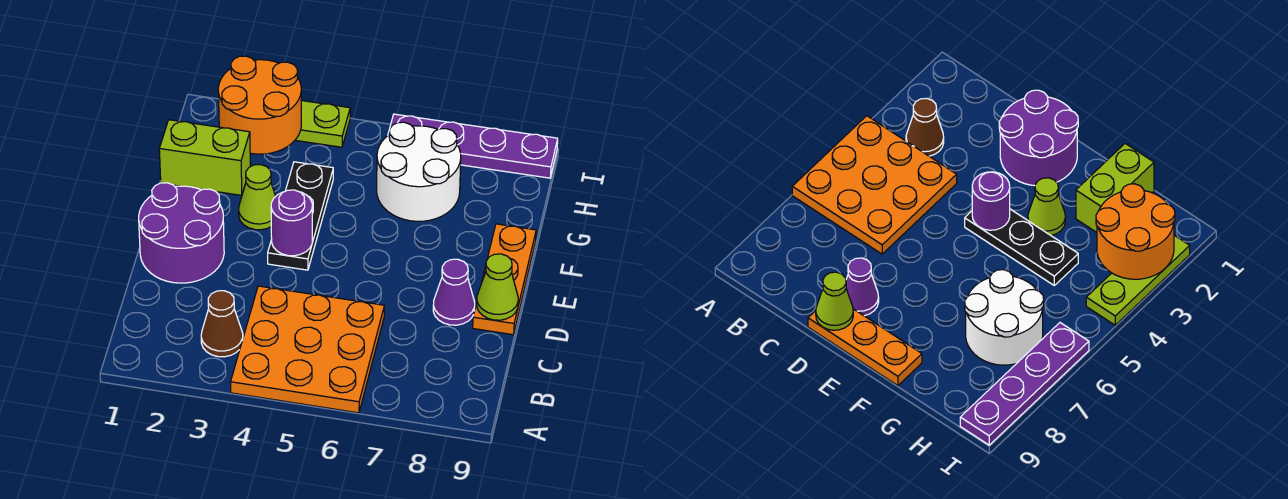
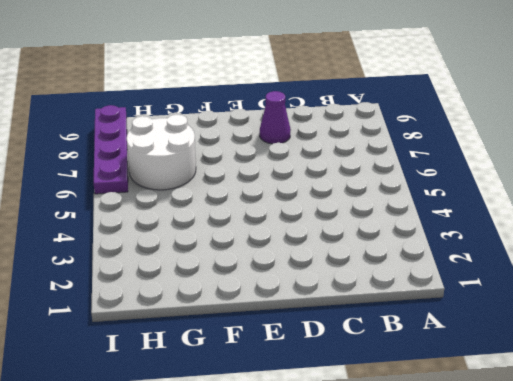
none -> orange plate A4:C6 level 1
none -> brown cone B3 level 1
none -> purple round brick D1:E2 level 1

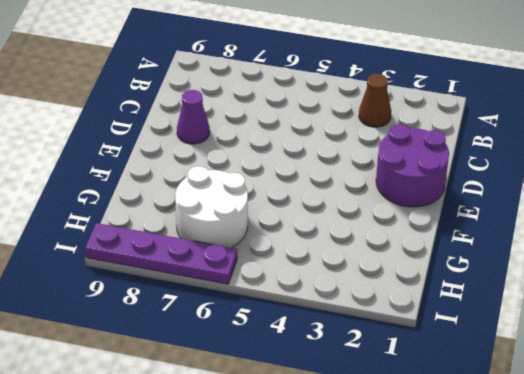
none -> orange plate A4:C6 level 1
none -> orange plate D9:F9 level 1
none -> black plate E4:G4 level 1

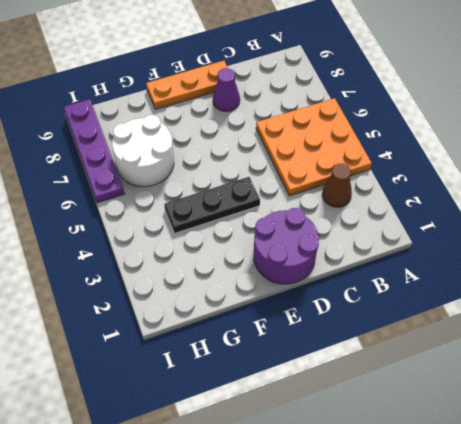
none -> lime cone F3 level 1
none -> lime brick G1:G2 level 1
none -> lime plate I2:I4 level 1

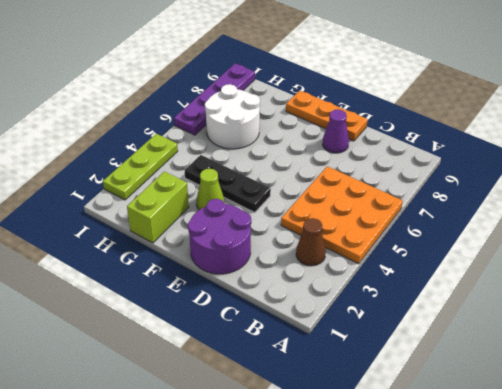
none -> lime cone D9 level 2
none -> purple round brick E4 level 2
none -> orange round brick H2:I3 level 2

